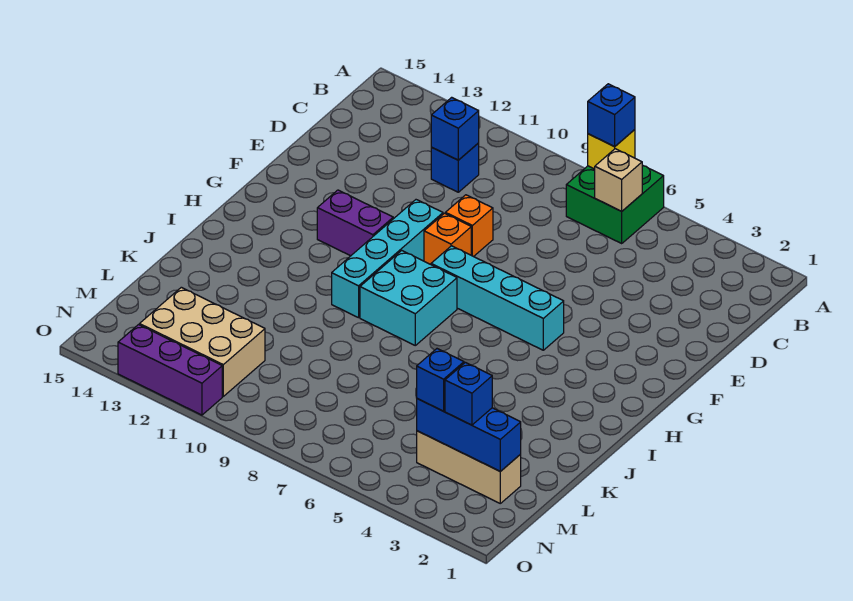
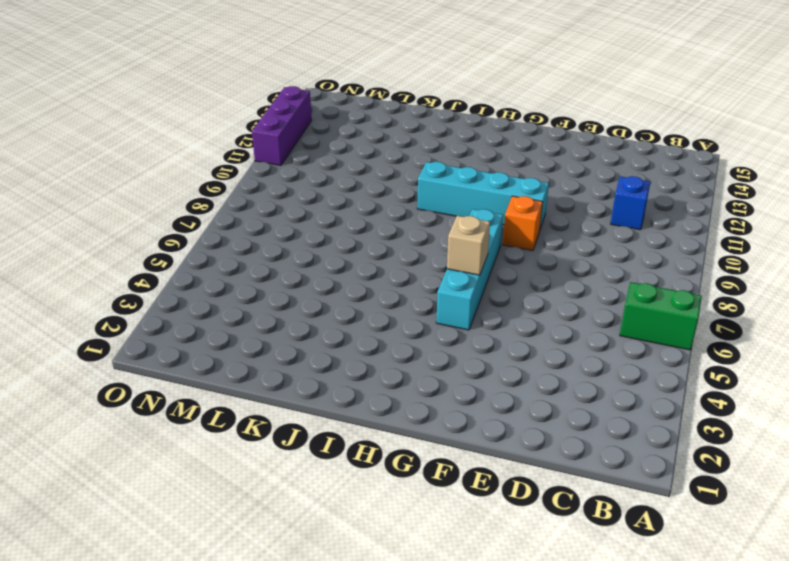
green brick A6:B6 level 1 -> green brick A6:B7 level 1
tan brick G6 level 2 -> tan brick B6 level 2
none -> orange brick E9 level 1
none -> purple brick G11:G12 level 1
none -> cyan brick H8:I9 level 1

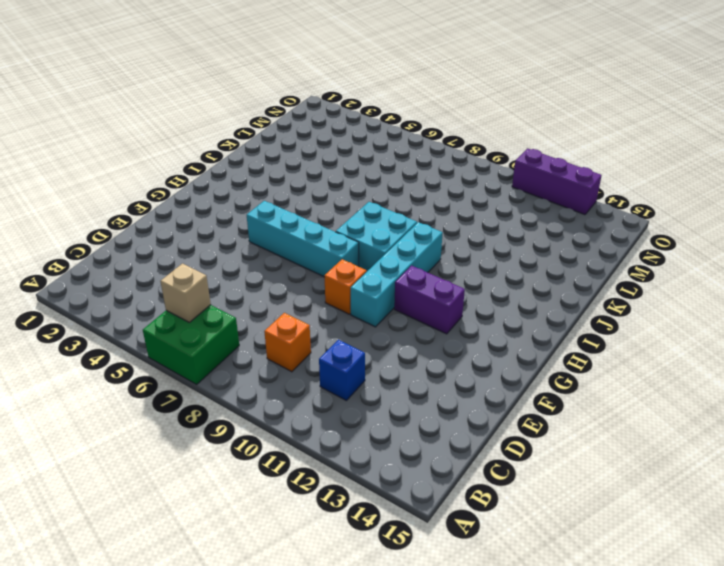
orange brick C9 level 1 -> orange brick E9 level 1
none -> tan brick M2:M4 level 1
none -> tan brick M11:N13 level 1
none -> yellow brick A7 level 2

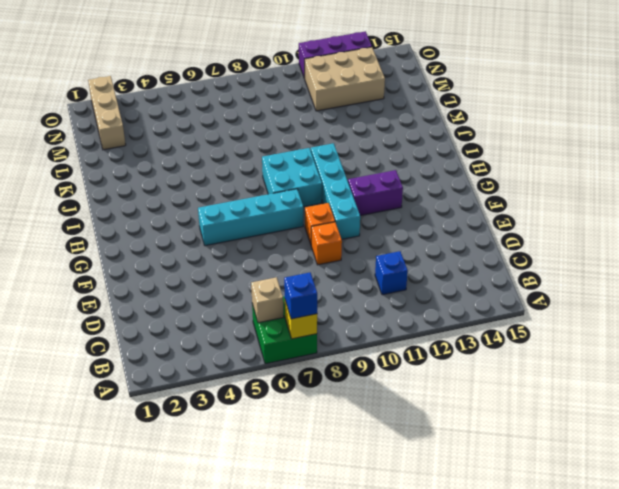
tan brick M2:O2 level 1 -> tan brick M2:M4 level 1
none -> blue brick C11 level 2
none -> blue brick M2:M4 level 2
none -> blue brick M3 level 3

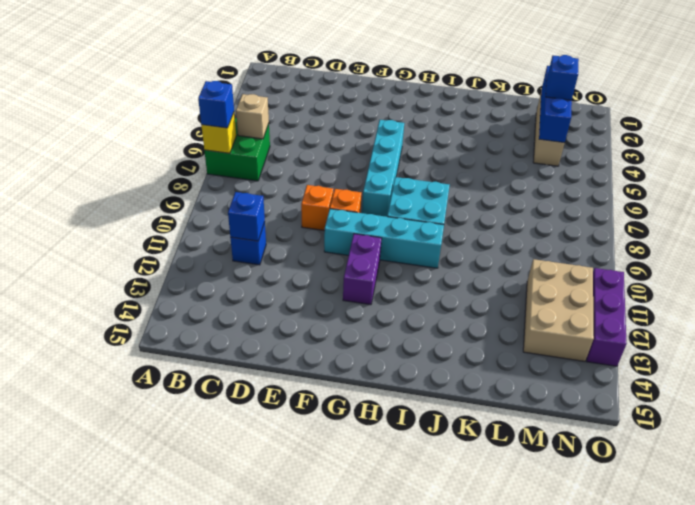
none -> blue brick M4 level 3

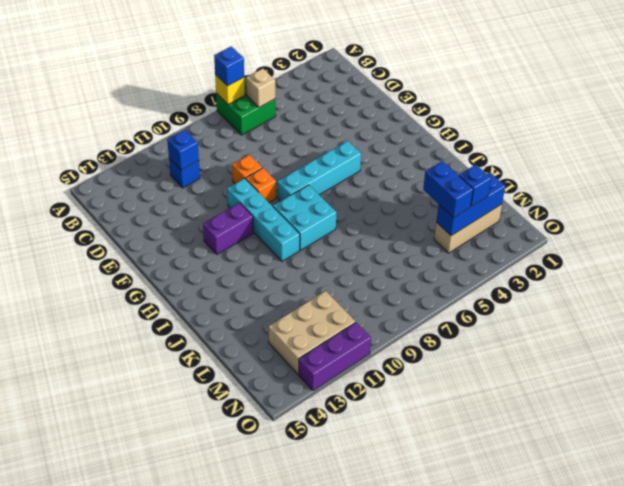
blue brick L4:M4 level 3 -> blue brick M4 level 3

